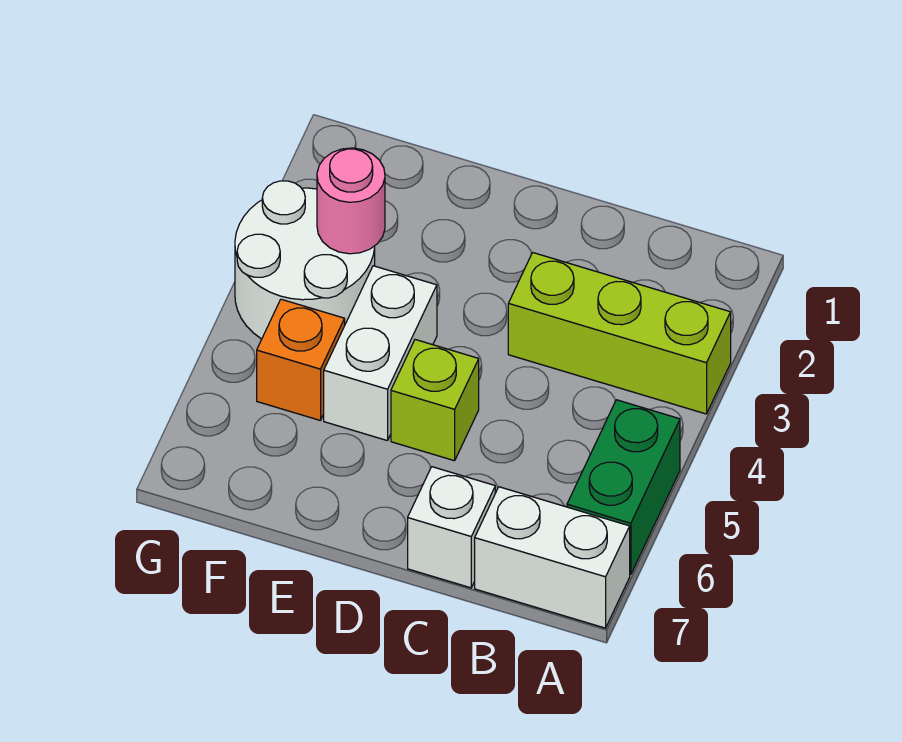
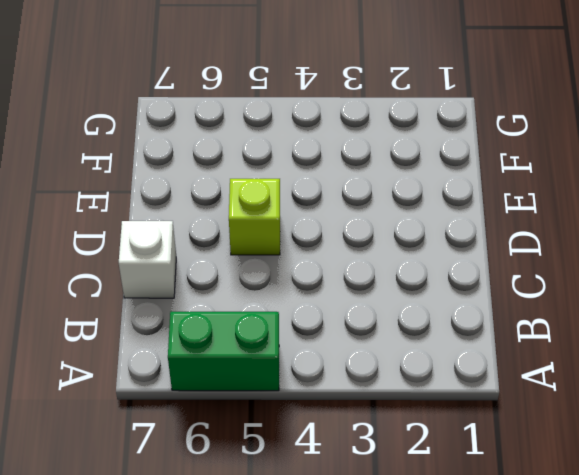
none -> lime brick A3:C3 level 1
none -> white brick A7:B7 level 1

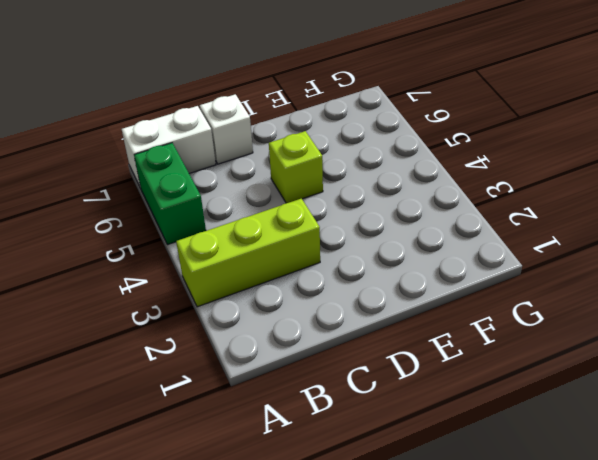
none -> white brick E4:E5 level 1
none -> white round brick F3:G4 level 1

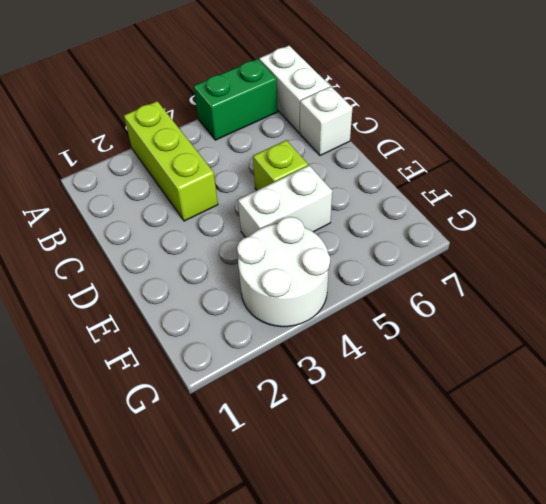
none -> orange brick F5 level 1
none -> pink round brick F3 level 2

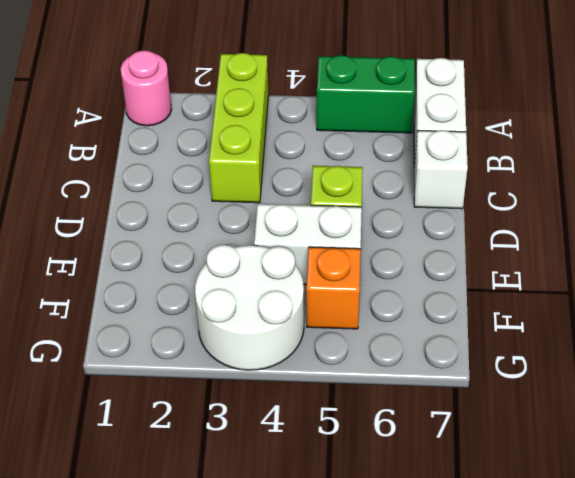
pink round brick A1 level 1 -> pink round brick F3 level 2

